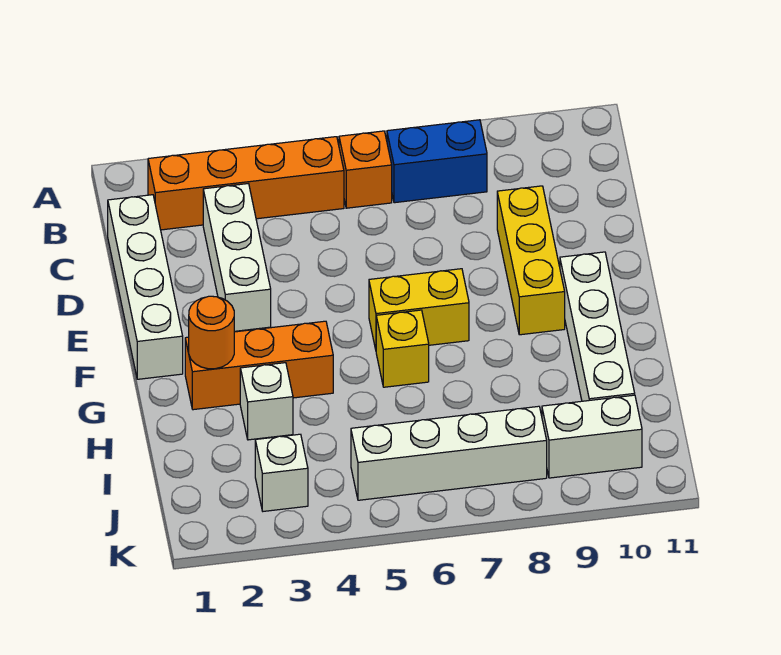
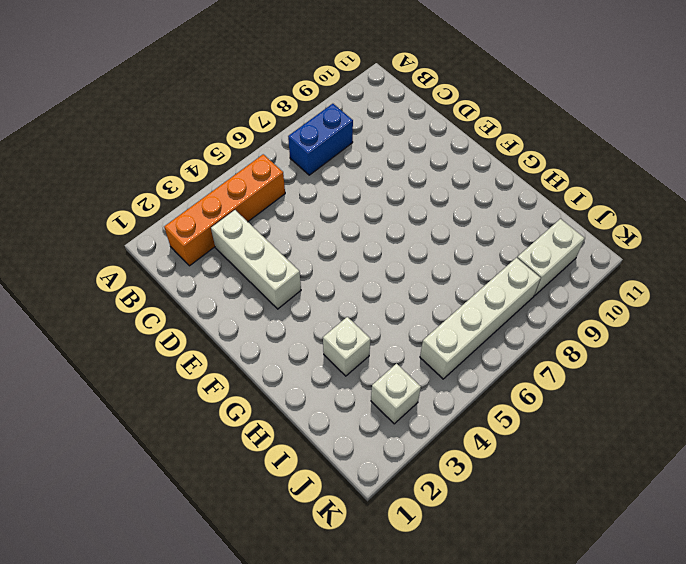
none -> orange brick B6 level 1
none -> white brick C1:F1 level 1
none -> yellow brick D9:F9 level 1

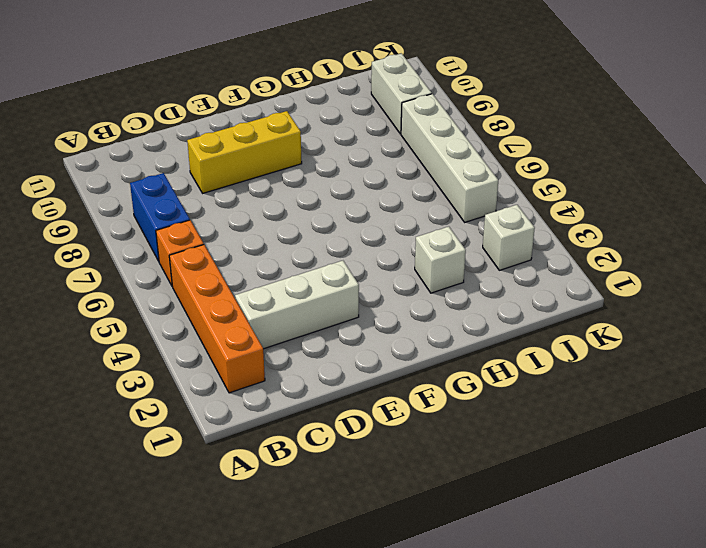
none -> white brick C1:F1 level 1
none -> yellow brick F6:F7 level 1
none -> white brick F10:I10 level 1

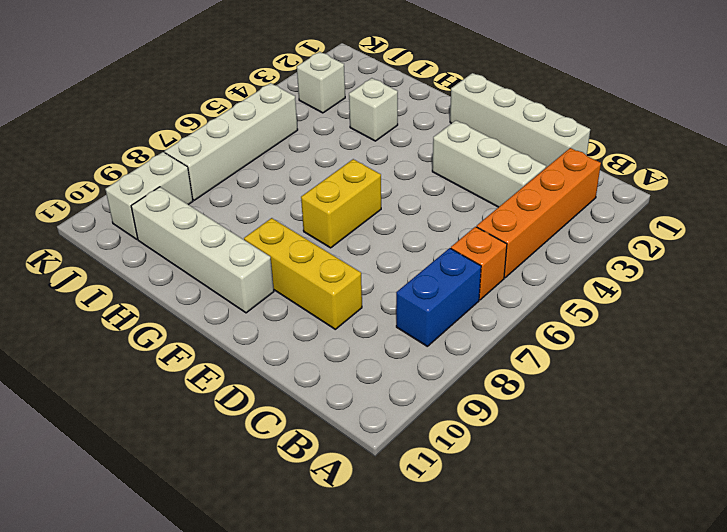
none -> orange brick G2:G4 level 1
none -> yellow brick G6 level 1
none -> orange round brick G2 level 2

